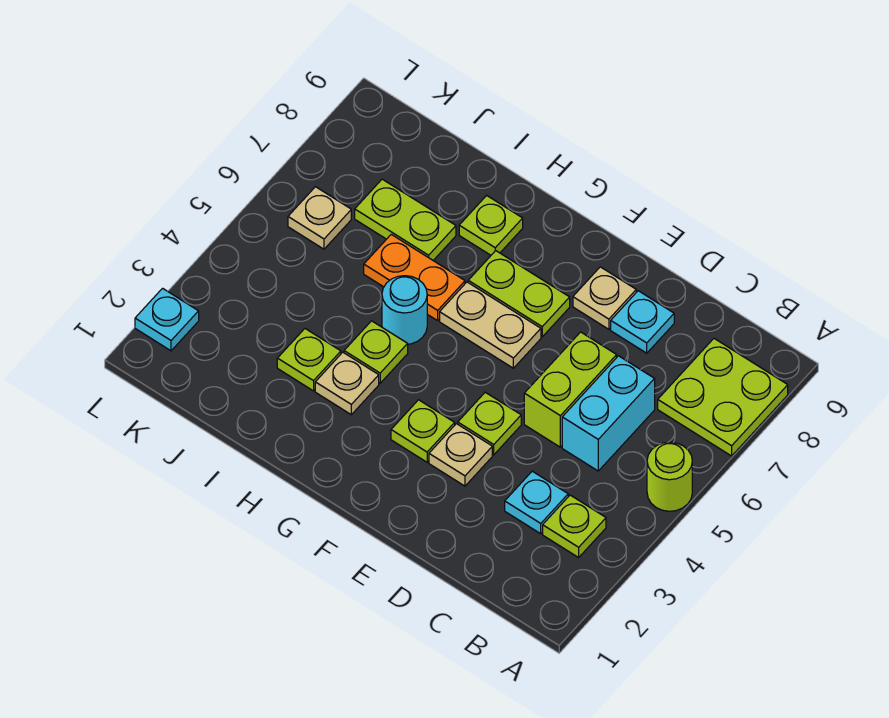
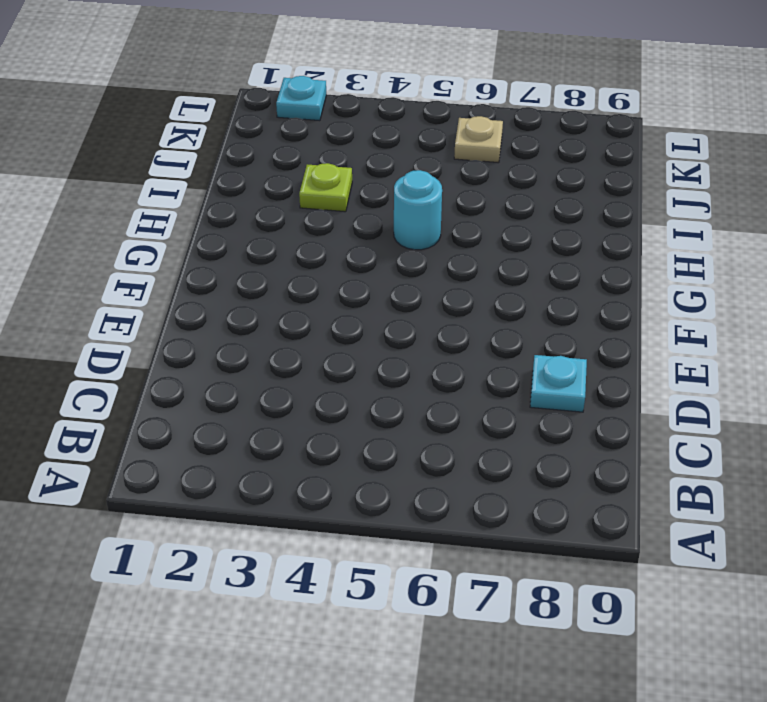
none -> lime round brick A5 level 1
none -> lime plate A7:B8 level 1
none -> lime plate B3 level 1

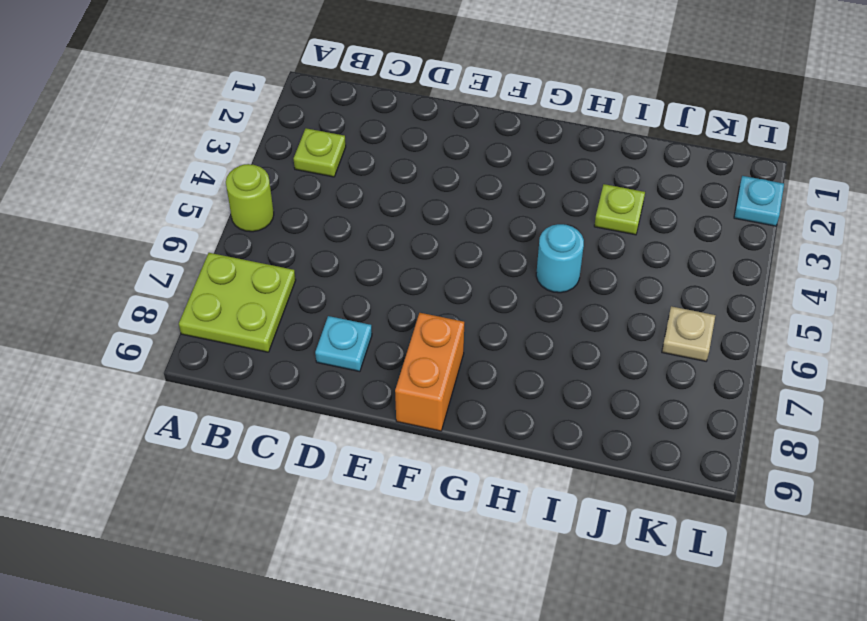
orange brick F8:F9 level 1 -> none
none -> cyan plate C3 level 1
none -> cyan brick C5:C6 level 1
none -> lime brick D5:D6 level 1

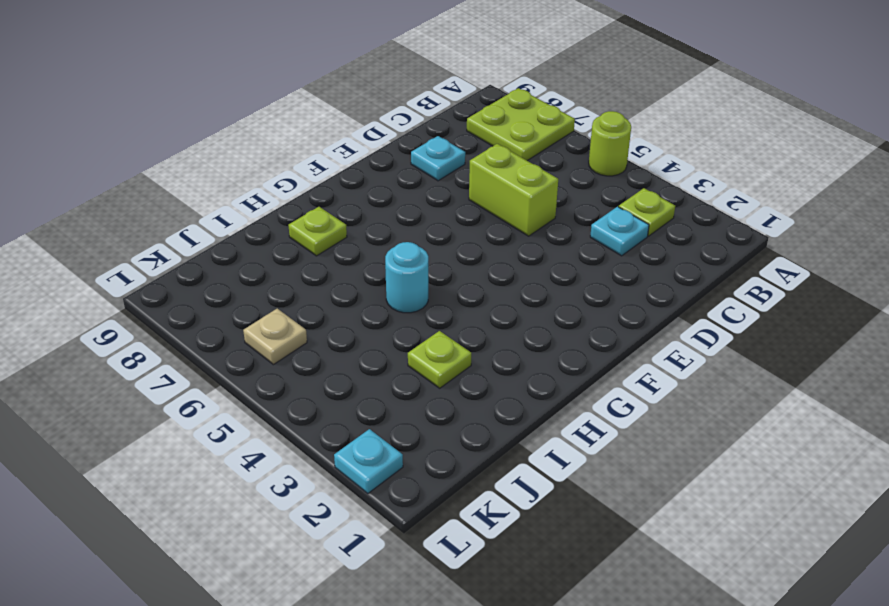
none -> cyan brick C5:C6 level 1
none -> tan plate E3 level 1
none -> lime plate E4 level 1

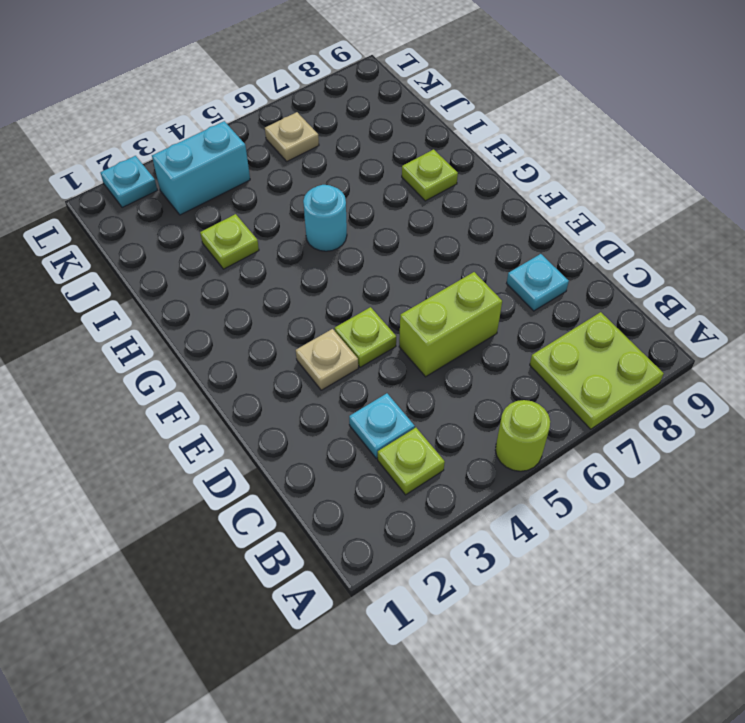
cyan brick K3:K4 level 1 -> cyan brick C5:C6 level 1
none -> tan plate E8 level 1
none -> lime plate F3 level 1
none -> tan plate F6:G6 level 1

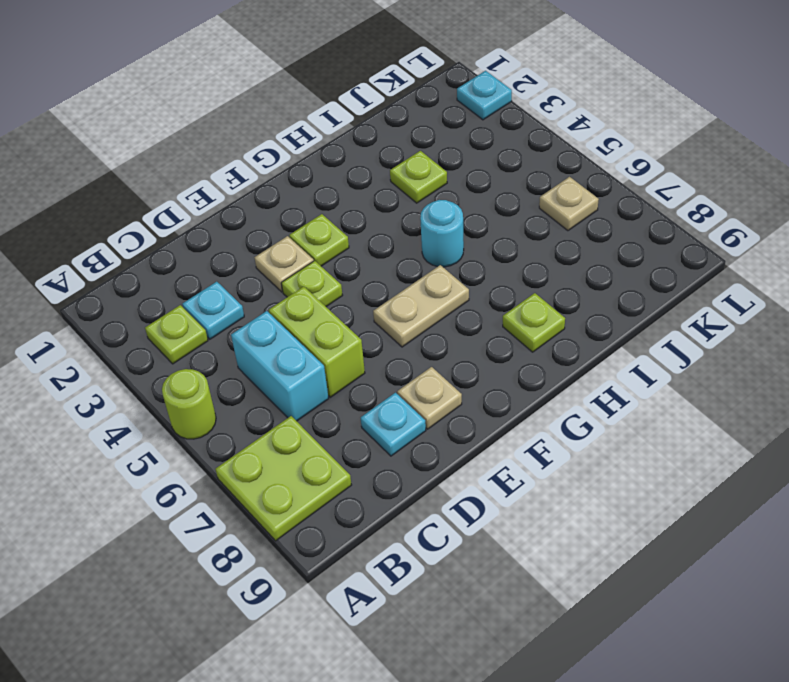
none -> lime plate F7:G7 level 1
none -> tan plate H3 level 1
none -> lime plate H4 level 1

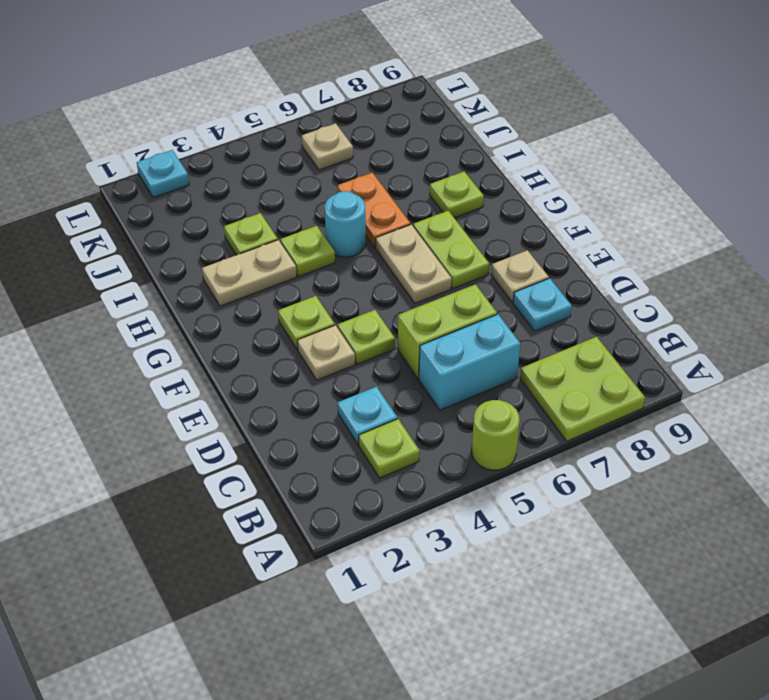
tan plate H2:H3 level 1 -> tan plate H3 level 1
none -> lime plate I7:J7 level 1

